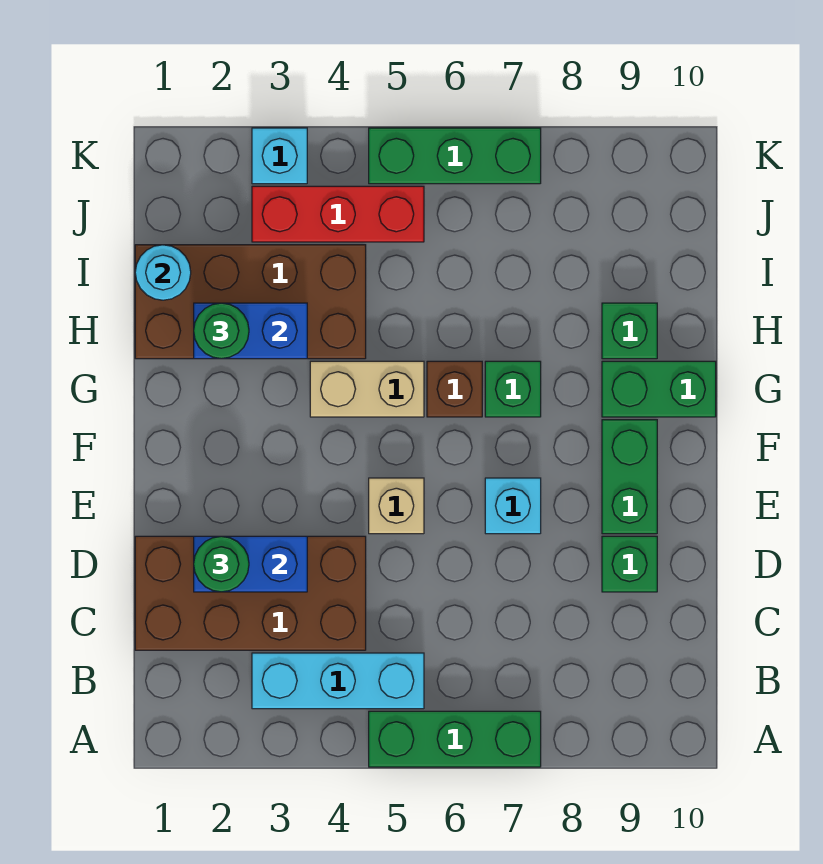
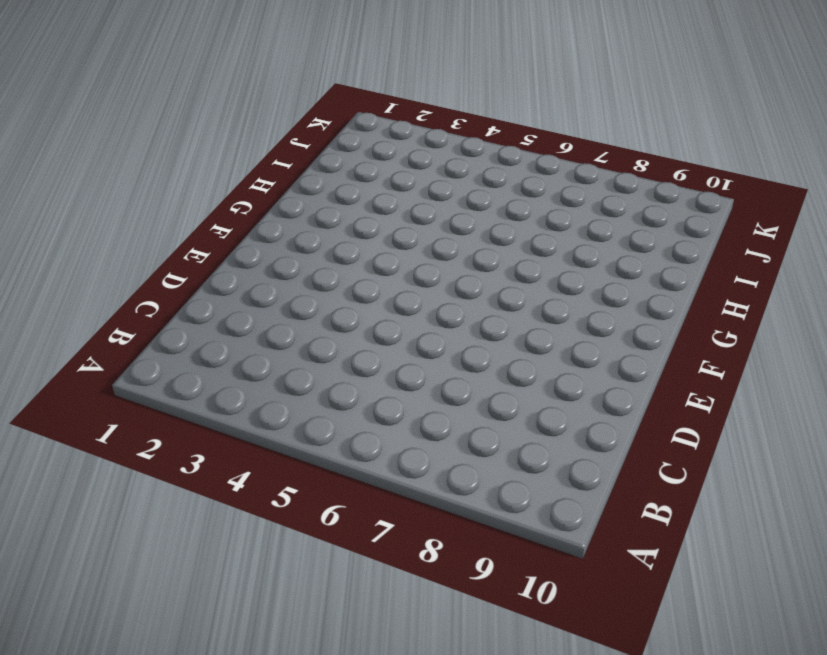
none -> green brick A5:A7 level 1
none -> cyan brick B3:B5 level 1
none -> brown brick C1:D4 level 1

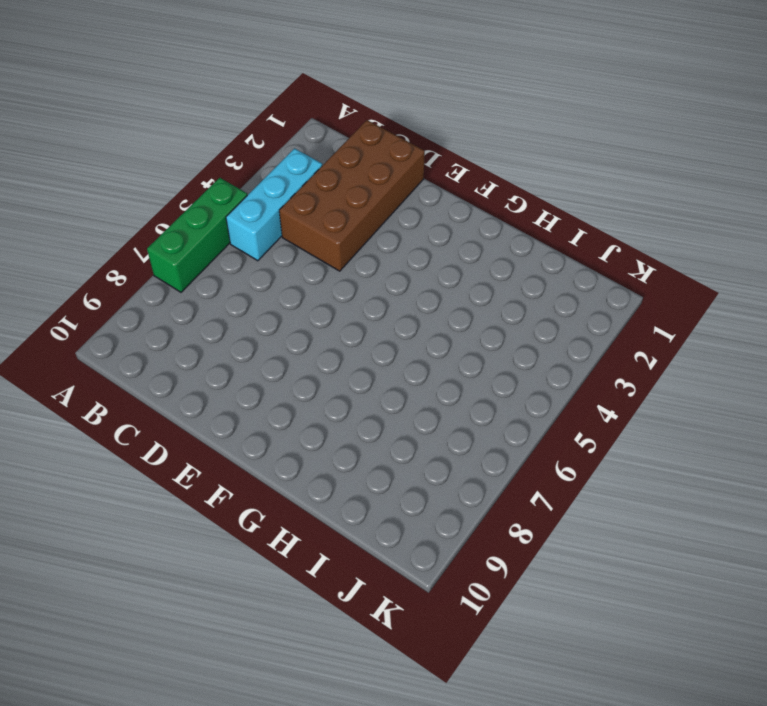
none -> green brick D9 level 1
none -> tan brick E5 level 1
none -> cyan brick E7 level 1

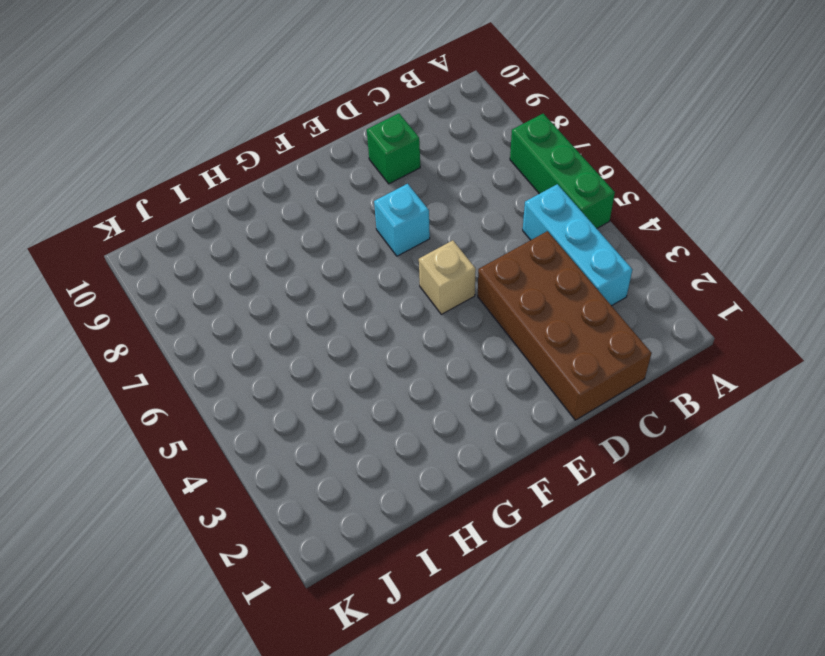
none -> green brick E9:F9 level 1
none -> tan brick G4:G5 level 1
none -> brown brick G6 level 1

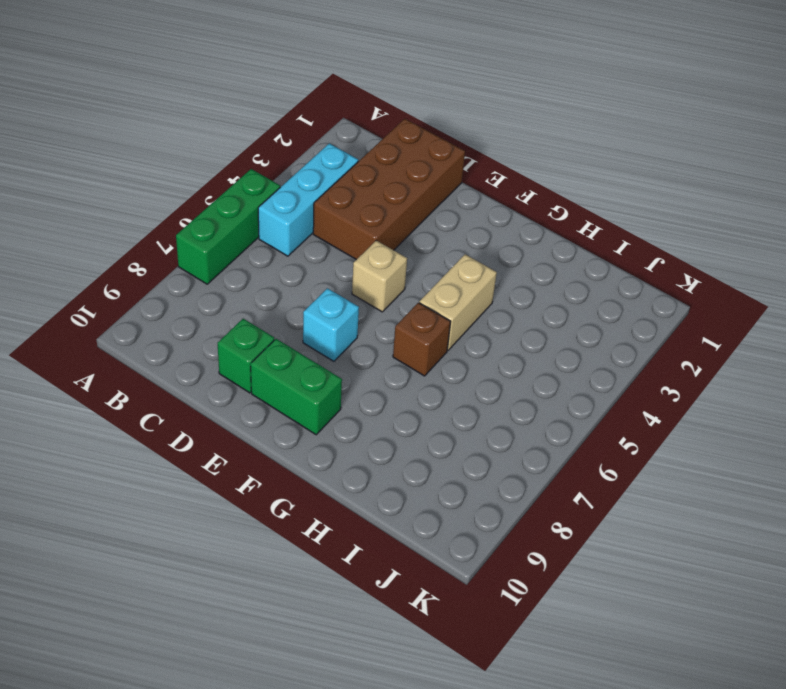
none -> green brick G7 level 1
none -> green brick G9:G10 level 1
none -> brown brick H1:I4 level 1

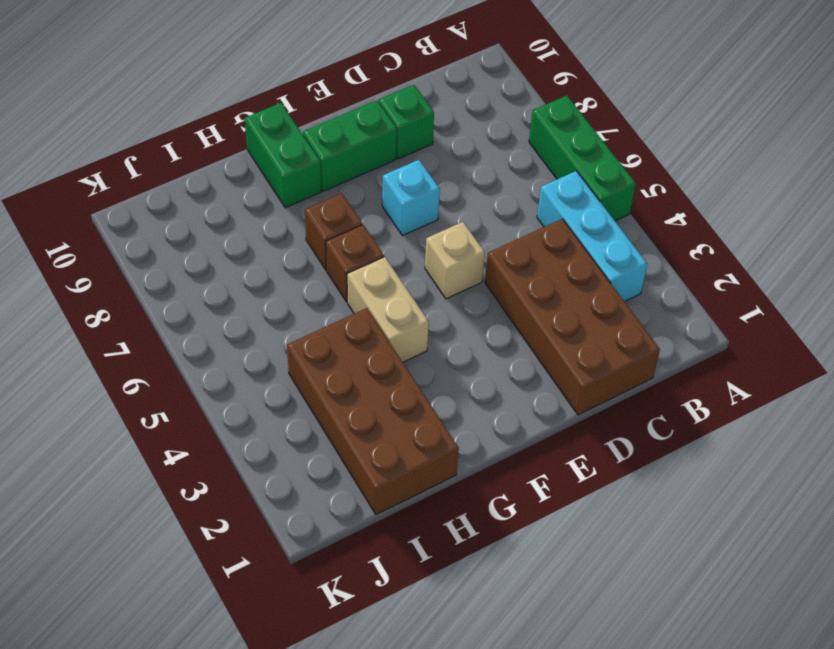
brown brick G7 level 1 -> green brick G7 level 1
none -> green brick H9 level 1
none -> red brick J3:J5 level 1
none -> cyan brick K3 level 1

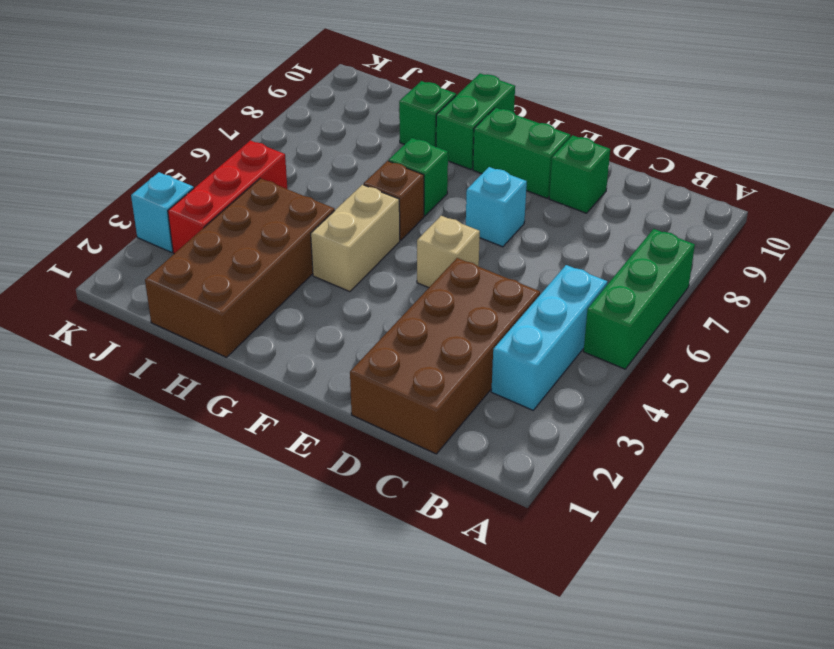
none -> green brick K5:K7 level 1
none -> blue brick D2:D3 level 2
none -> blue brick H2:H3 level 2

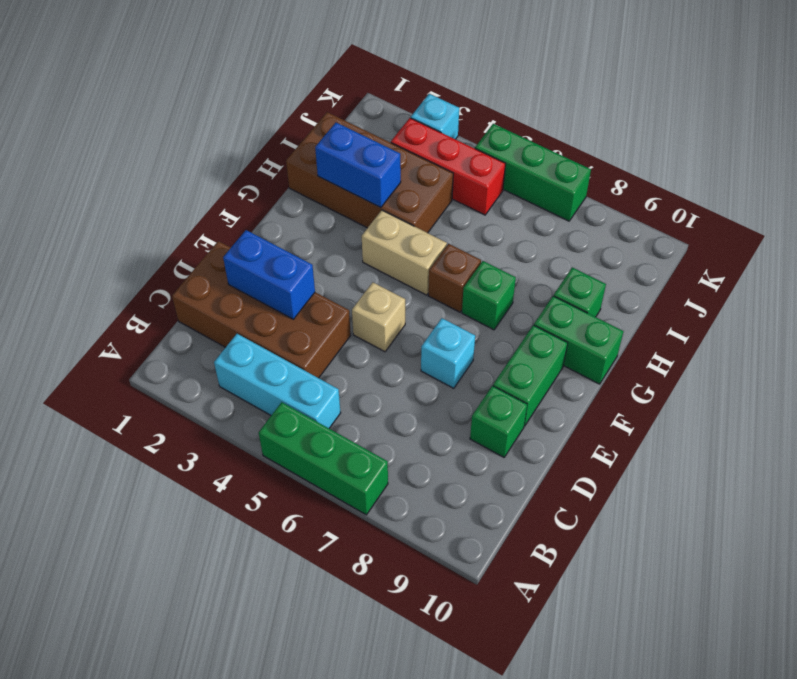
none -> cyan round brick I1 level 2
none -> green round brick D2 level 3
none -> green round brick H2 level 3

